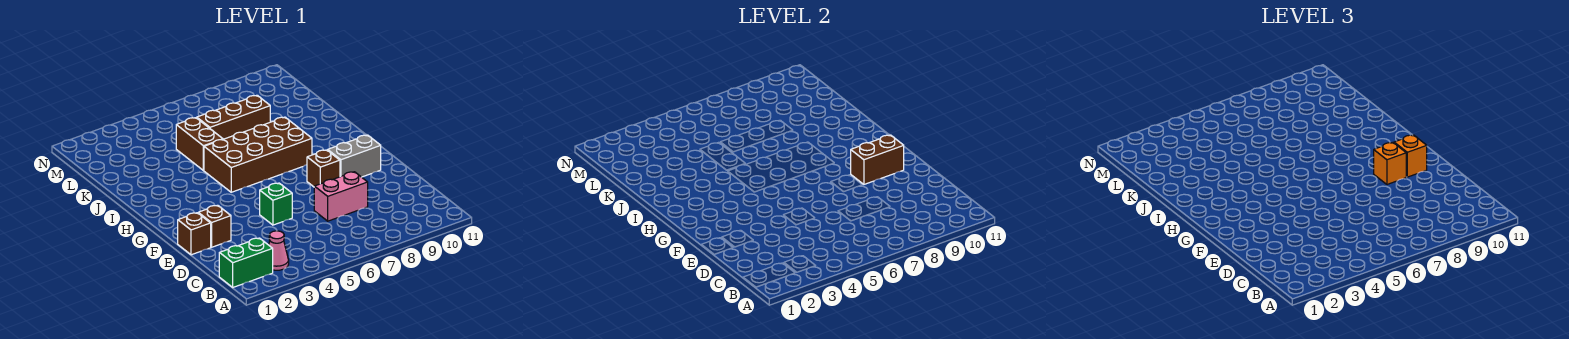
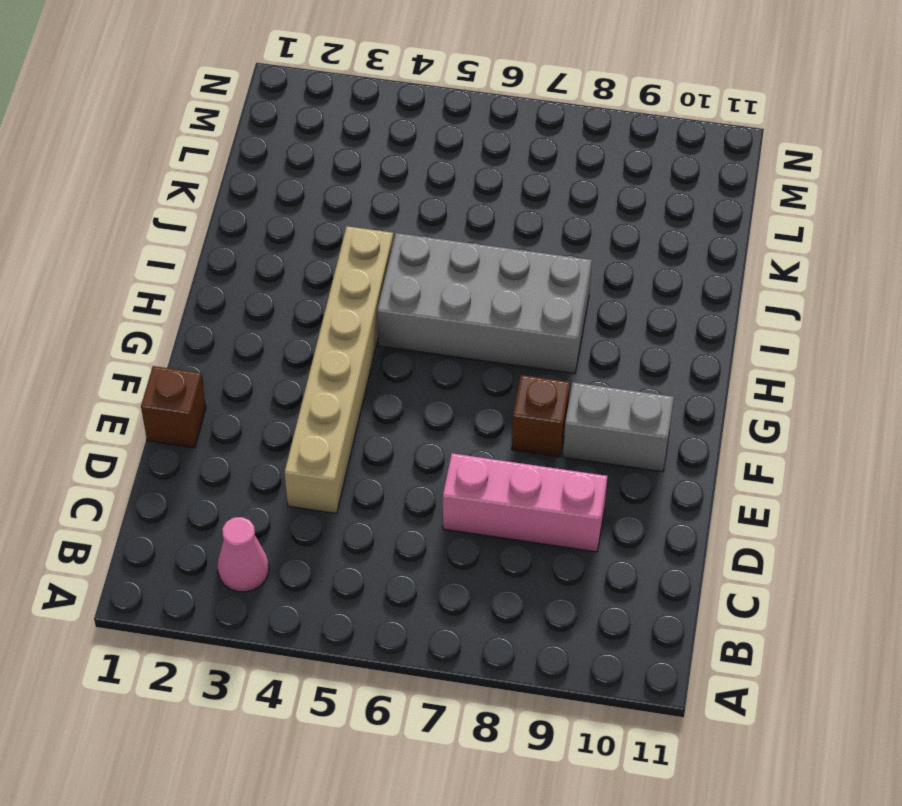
tan brick D4:I4 level 1 -> none
pink brick D7:D9 level 1 -> pink brick D7:D8 level 1
grey brick H5:I8 level 1 -> brown brick H5:I8 level 1
none -> green brick B1:B2 level 1
none -> brown brick E2 level 1
none -> green brick E5 level 1

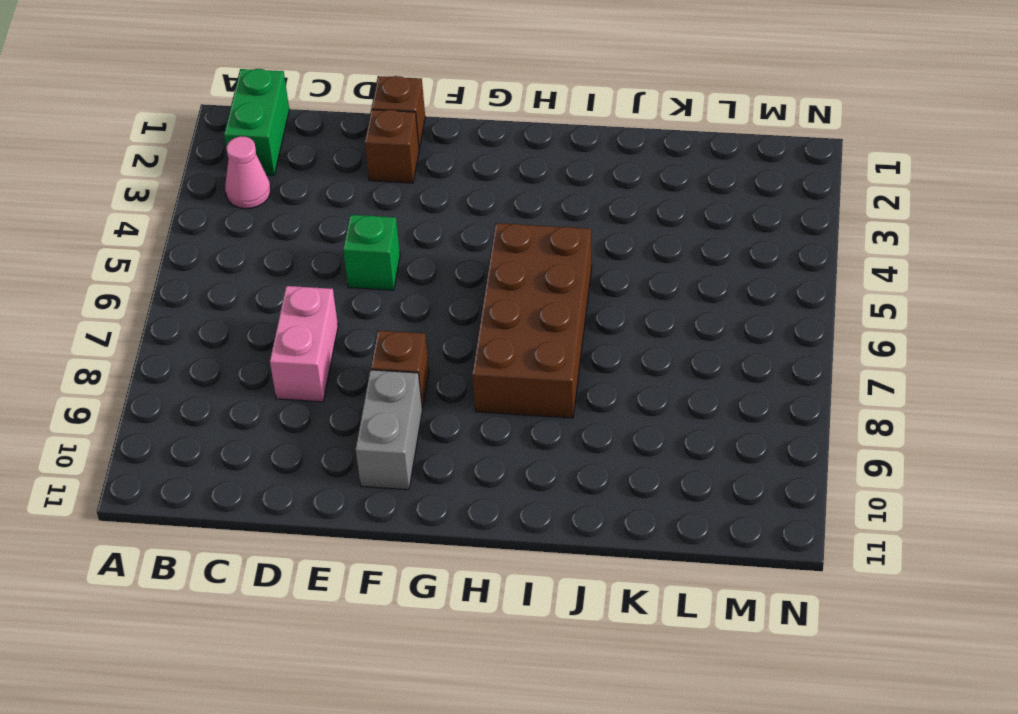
none -> brown brick J5:K5 level 1
none -> brown brick K6:K8 level 1
none -> brown brick F9:F10 level 2

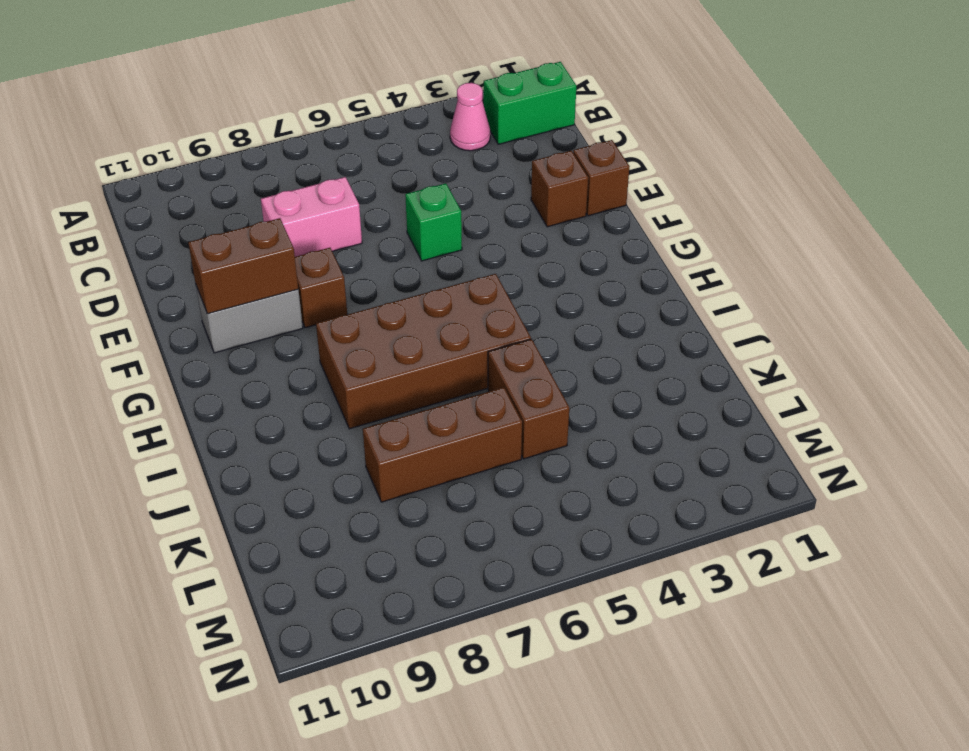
none -> orange brick F9 level 3
none -> orange brick F10 level 3

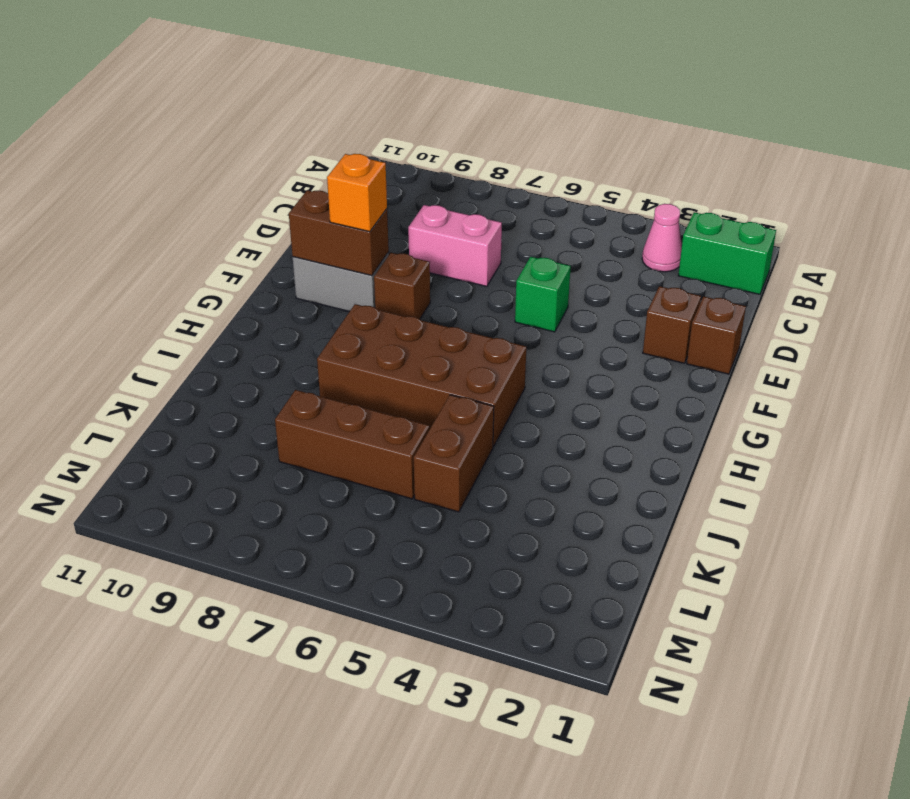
none -> orange brick F10 level 3

